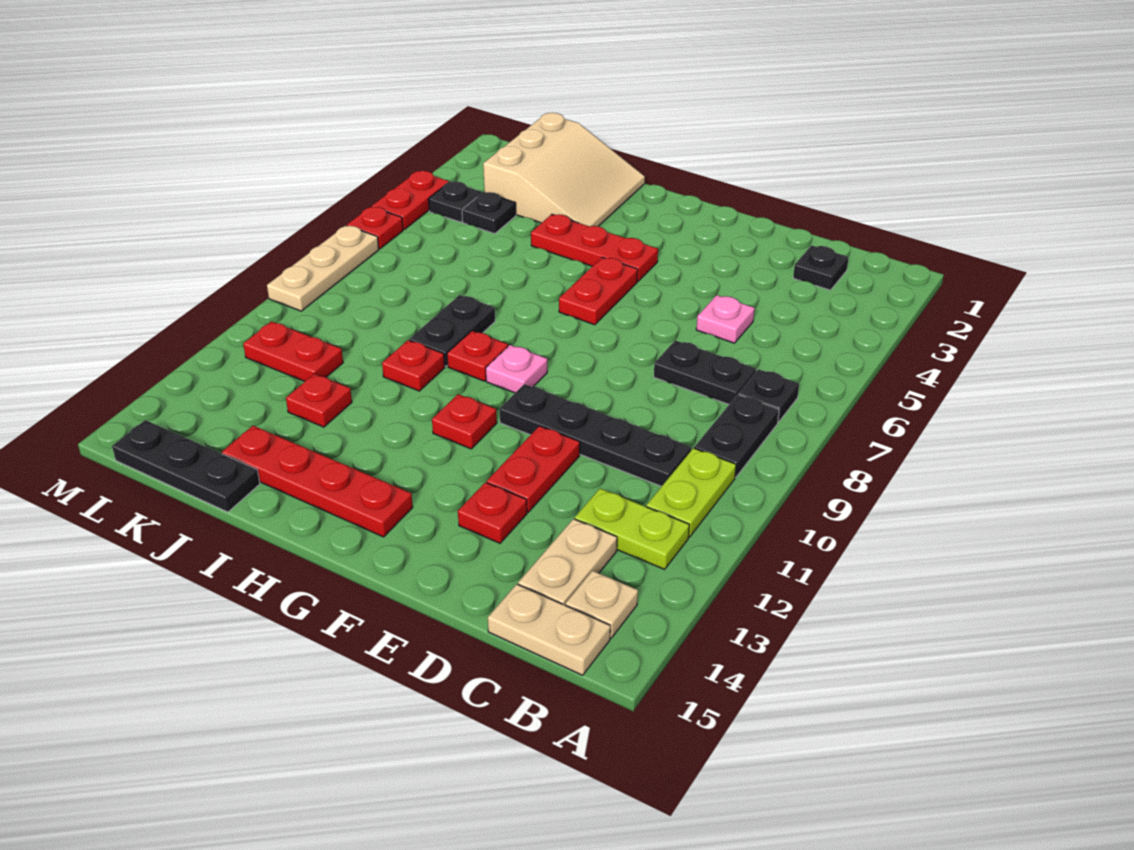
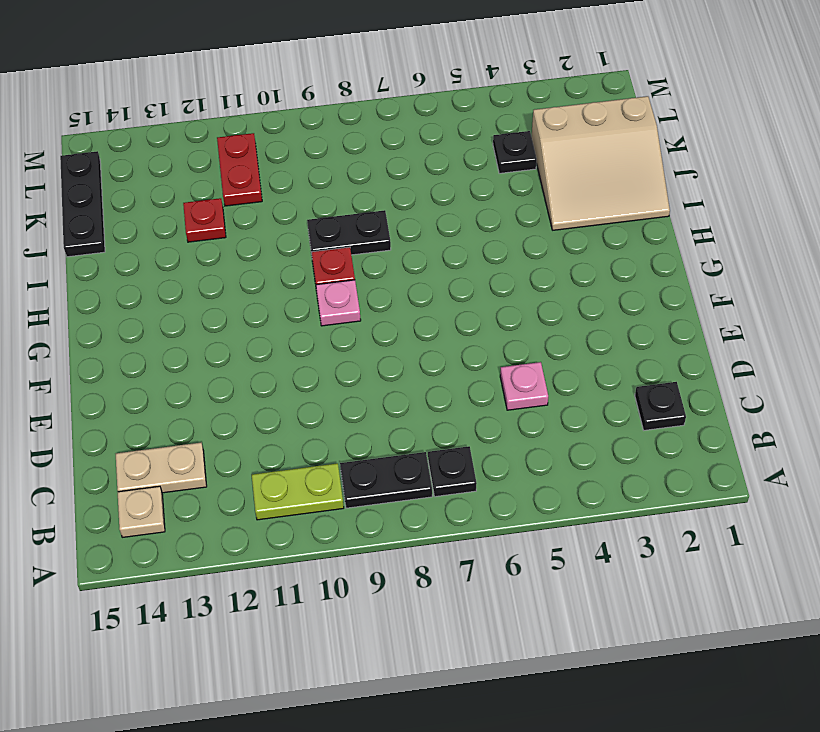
none -> lime plate B12:C12 level 1
none -> tan plate B15:C15 level 1
none -> black plate C7:D7 level 1
none -> black plate C10:F10 level 1

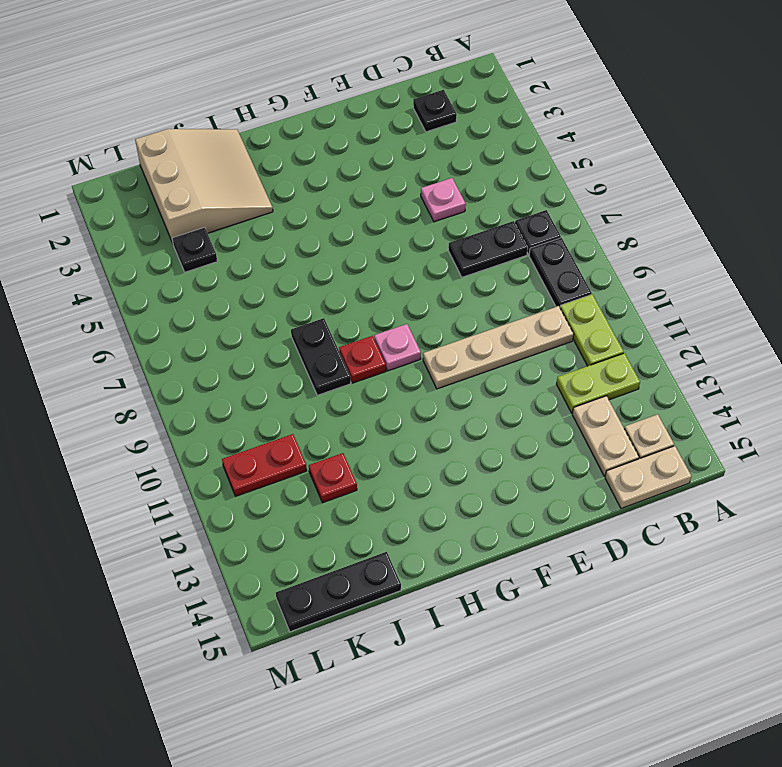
tan plate C10:F10 level 1 -> black plate C10:F10 level 1
none -> red plate E11:E12 level 1
none -> red plate E13 level 1
none -> red plate G4:I4 level 1
none -> red plate G5:G6 level 1

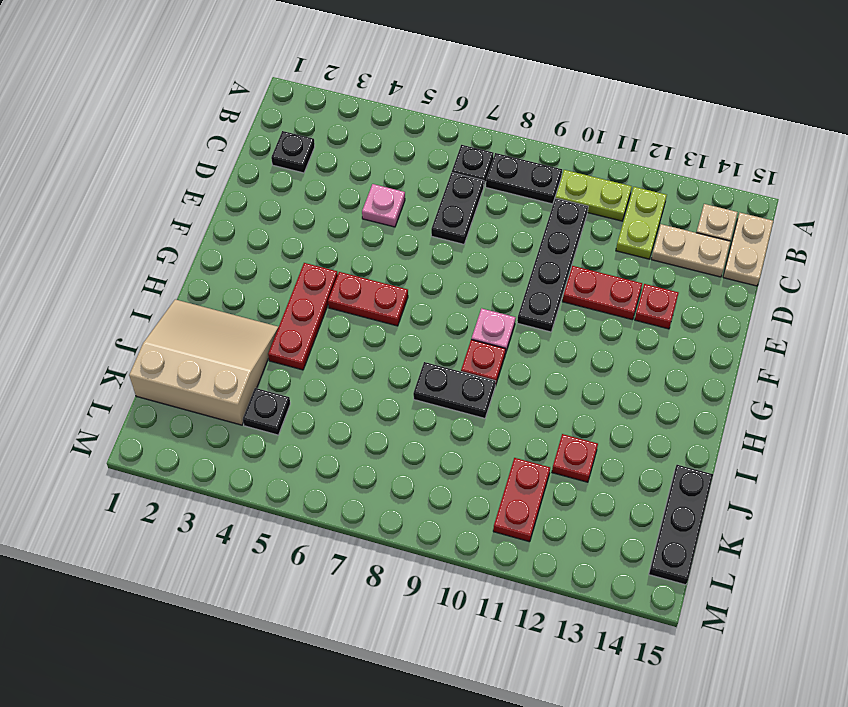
none -> red plate G11 level 1
none -> red plate G14:J14 level 1
none -> red plate I10 level 1
none -> black plate L4 level 1

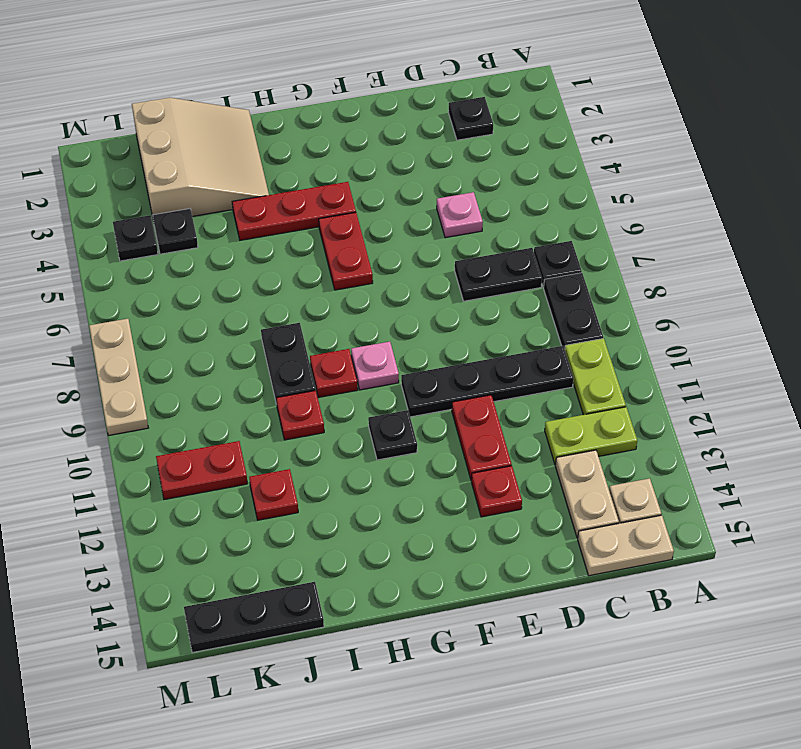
black plate G11 level 1 -> red plate G11 level 1
none -> red plate G14:J14 level 1
none -> red plate M4:M5 level 1
none -> red plate M6 level 1

